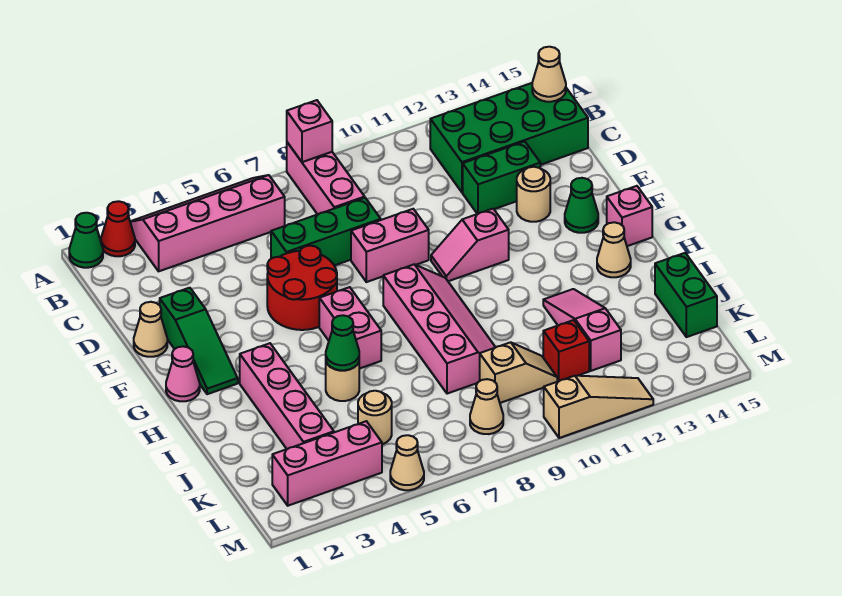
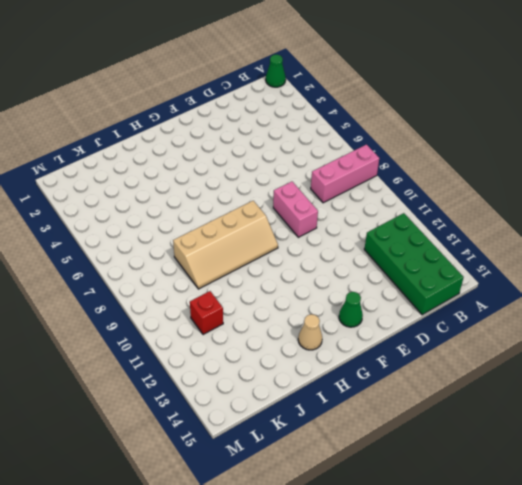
tan slope G8:J9 level 1 top 8 -> pink slope G8:J9 level 1 top 8
none -> red cone A2 level 1
none -> pink slope A3:B6 level 1 top B
none -> green brick D6:D8 level 1
none -> green brick D12:D13 level 1

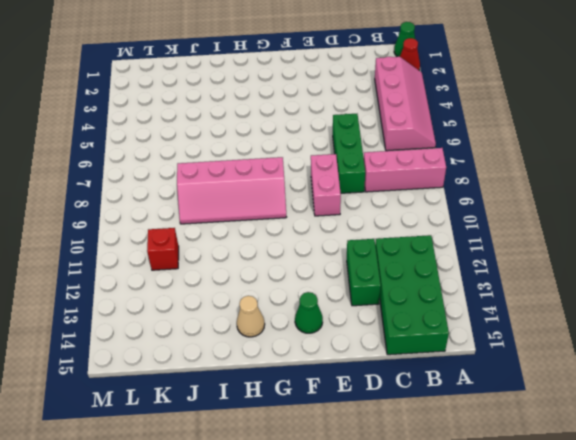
none -> tan cone E1 level 1
none -> green slope E2:G2 level 1 top E
none -> red round brick E5:F6 level 1
none -> tan round brick E13 level 1

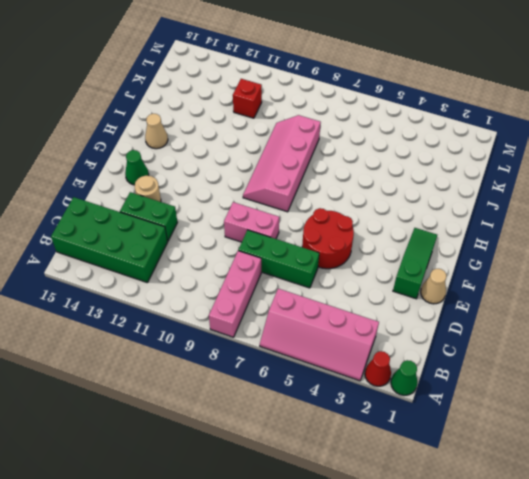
none -> pink slope F10:F11 level 1 top 11
none -> pink cone G1 level 1
none -> pink brick G6:H6 level 1
none -> pink brick G15 level 1

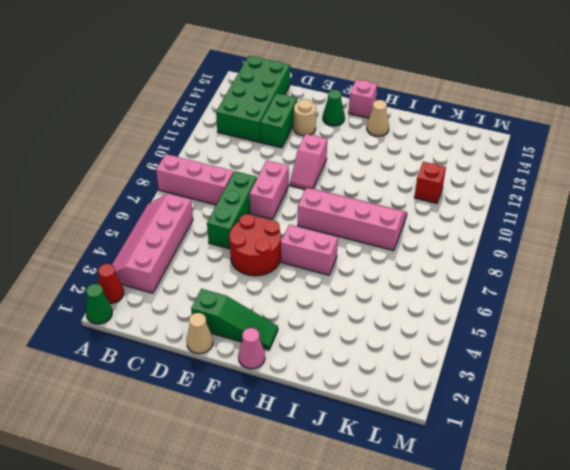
none -> pink brick H3:K3 level 1
none -> tan round brick I5 level 1
none -> pink slope I12:K12 level 1 top K
none -> green brick J15:K15 level 1

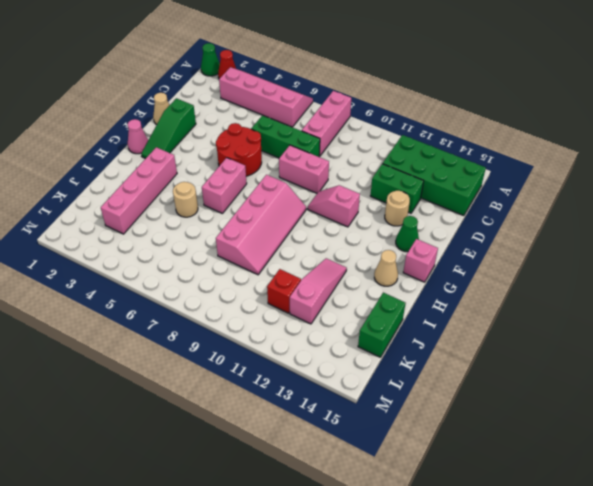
none -> tan round brick K5 level 1
none -> tan slope K9:K10 level 1 top 9
none -> pink brick L2:L4 level 1
none -> tan cone L8 level 1

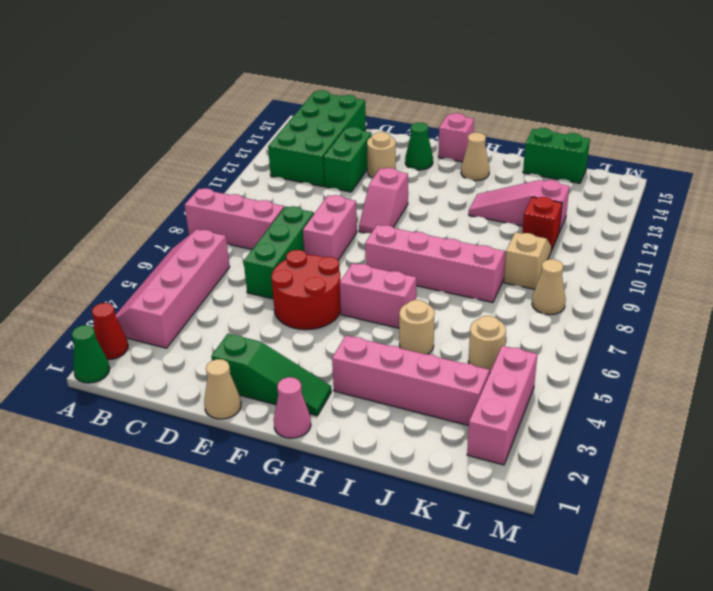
none -> tan cone M5 level 1
none -> tan slope M10:M12 level 1 top 10
none -> pink brick A8 level 2
none -> tan cone B15 level 2

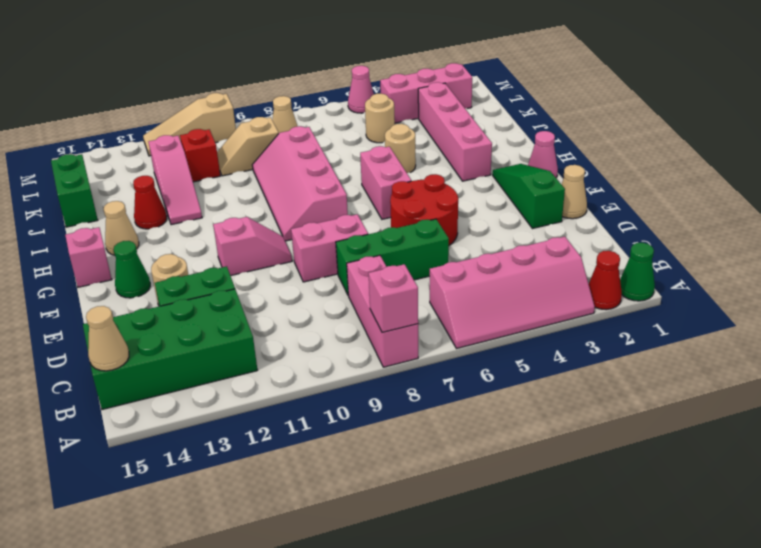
red cone I13 level 1 -> none
pink cone M5 level 1 -> tan cone M5 level 1
none -> green cone I5 level 2

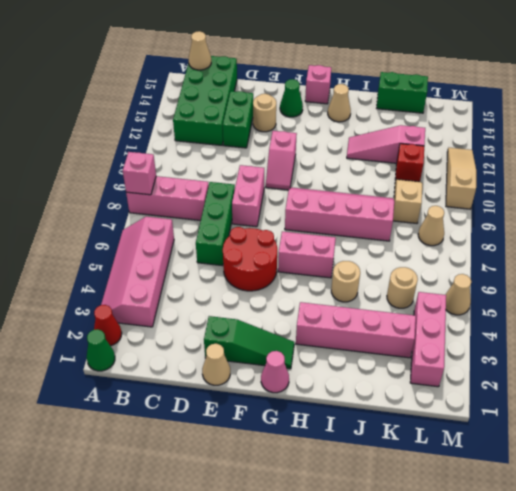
none -> green cone I5 level 2

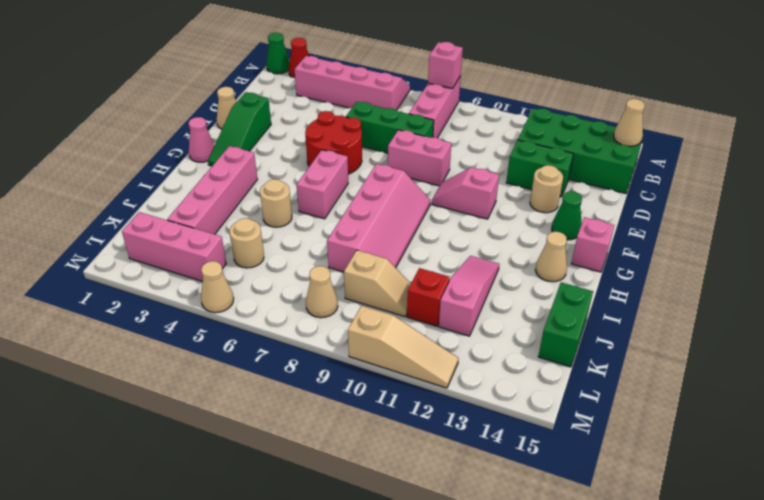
none -> green cone I5 level 2

